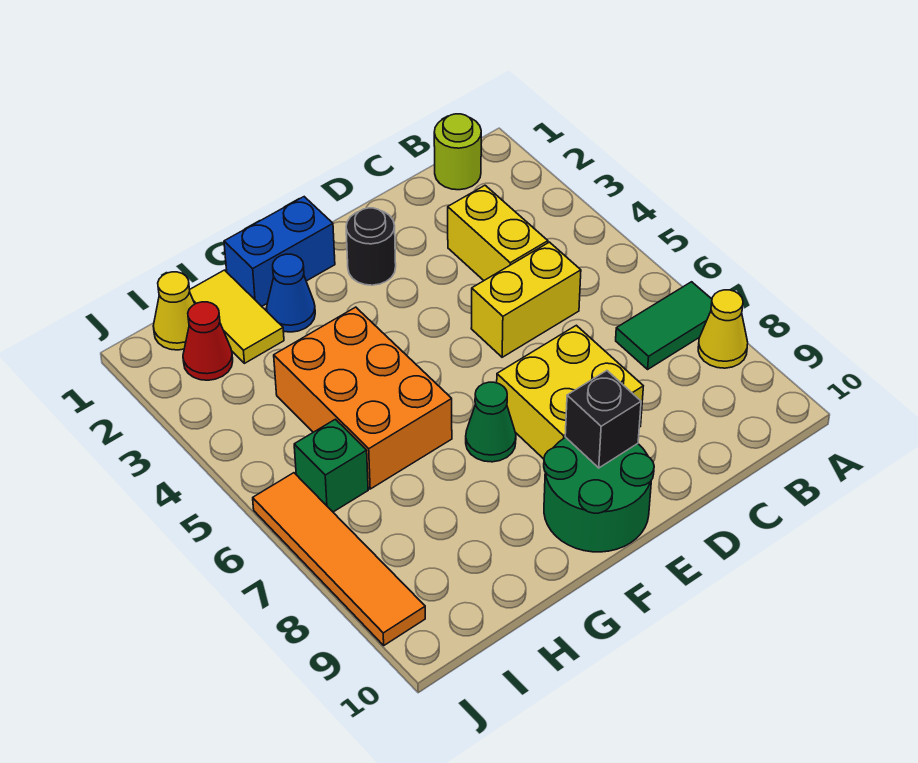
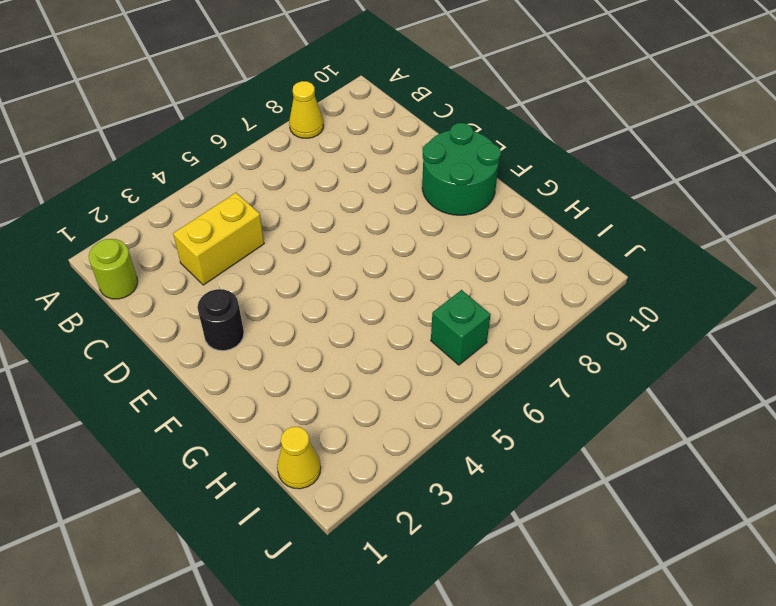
none -> green tile A7:B7 level 1
none -> yellow brick C5:D5 level 1
none -> yellow brick D7:E8 level 1

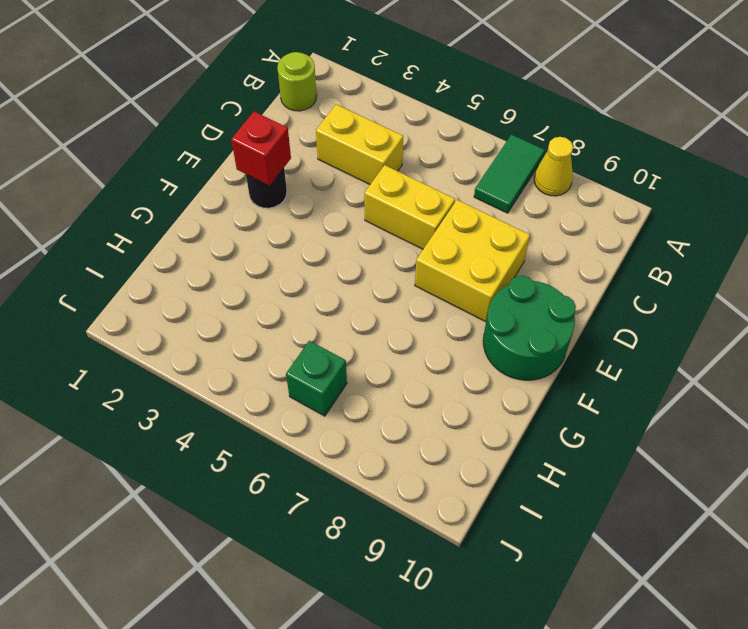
yellow brick D5:D6 level 1 -> yellow brick C5:D5 level 1
red brick E2 level 2 -> none
none -> blue brick F1:G1 level 1
none -> green cone F7 level 1
none -> blue cone G2 level 1

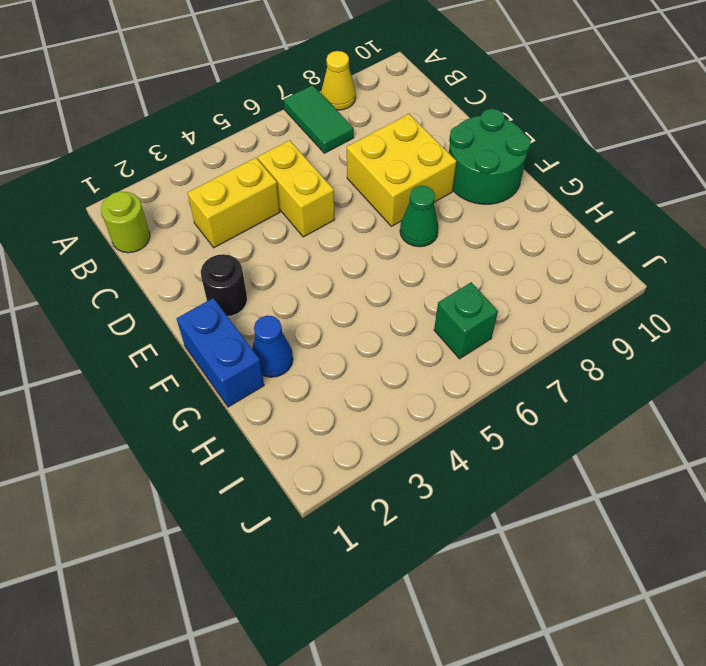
none -> orange brick G4:H6 level 1
none -> yellow tile H1:H2 level 1
none -> yellow cone I1 level 1

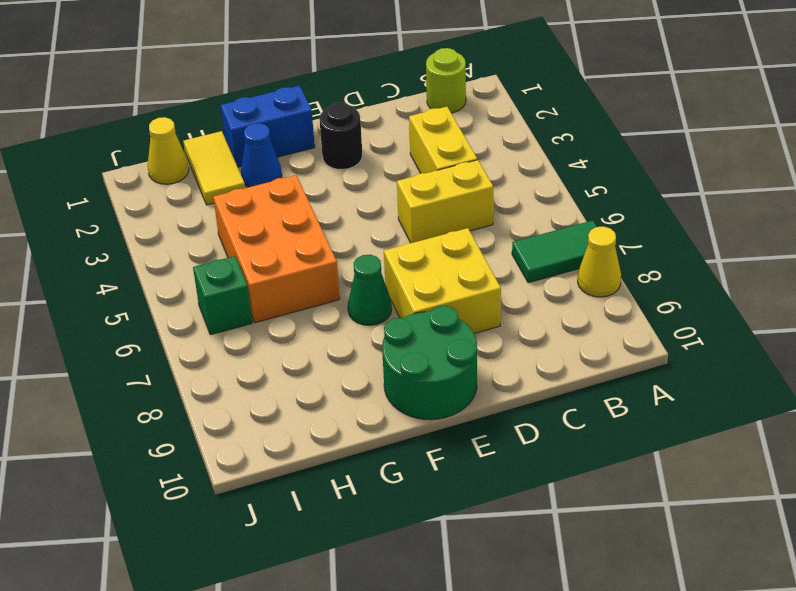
none -> red cone I2 level 1
none -> orange tile J6:J9 level 1
none -> black brick E9 level 2

